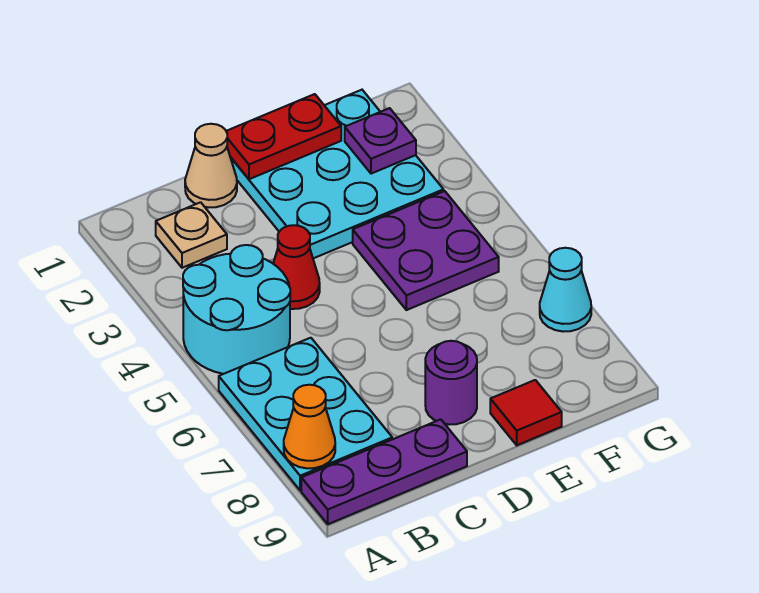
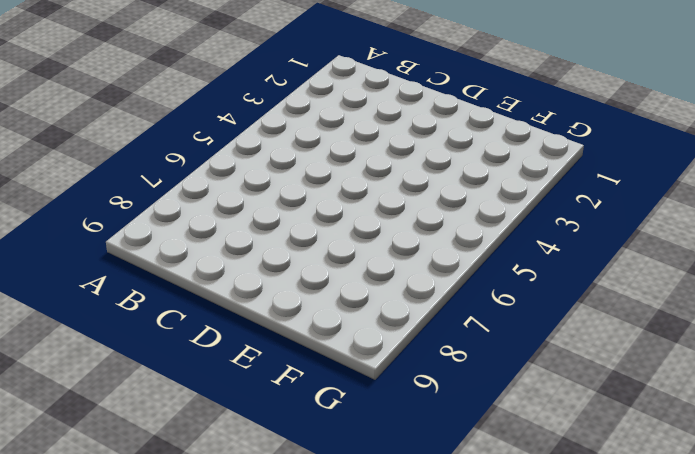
none -> cyan round brick A4:B5 level 1
none -> cyan plate A6:B8 level 1
none -> purple plate A9:C9 level 1

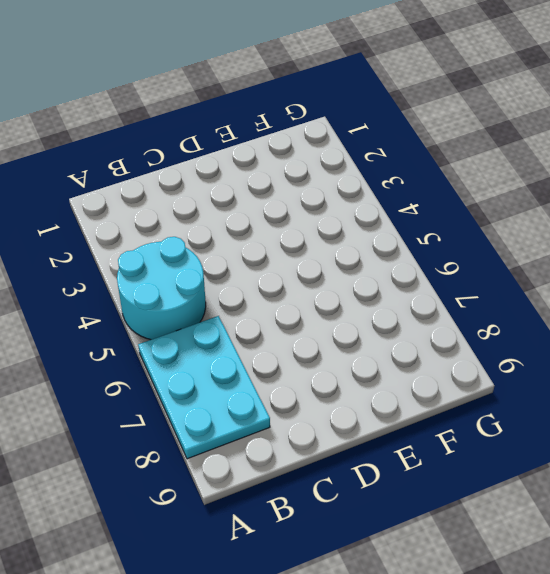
none -> purple plate A9:C9 level 1
none -> tan plate B2 level 1
none -> tan cone C1 level 1

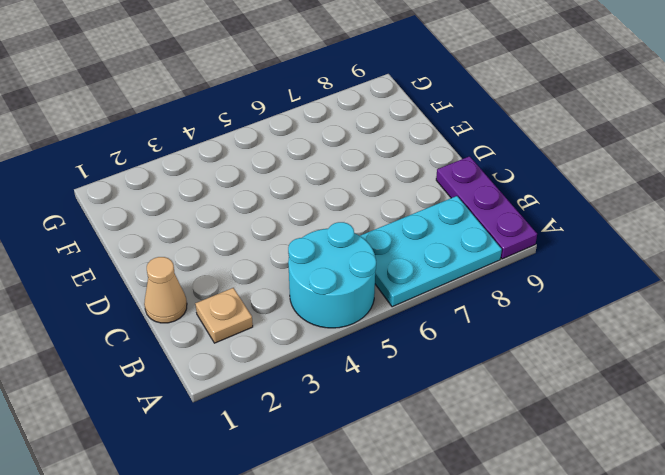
none -> red cone C4 level 1
none -> cyan plate D1:F3 level 1
none -> purple round brick D8 level 1

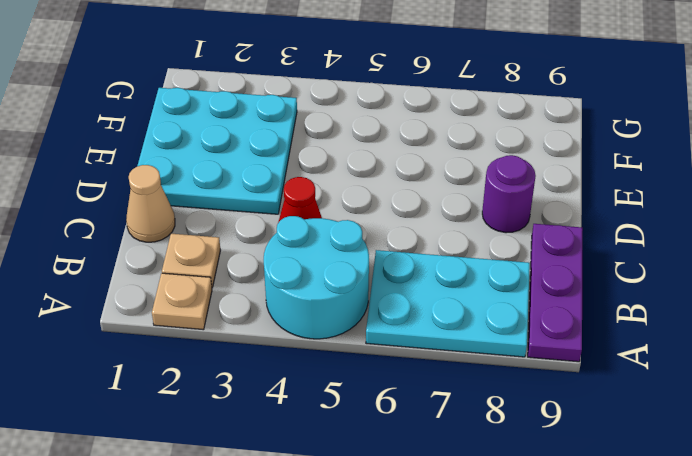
tan plate A2 level 1 -> none
none -> purple plate E4:F5 level 1
none -> red tile E9 level 1
none -> cyan cone G7 level 1

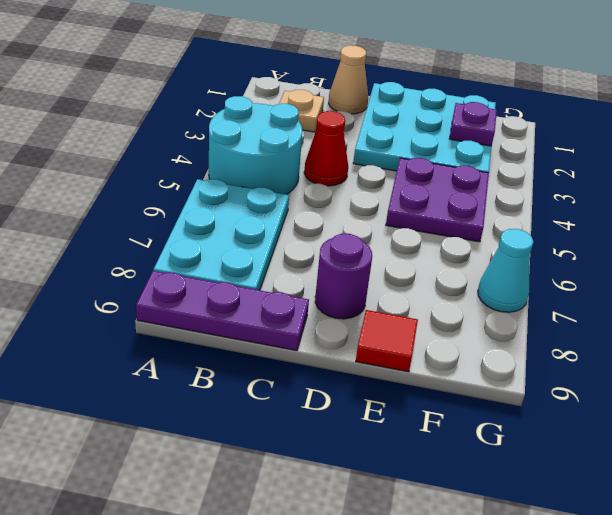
none -> orange cone A8 level 2
none -> red plate D1:E1 level 2

